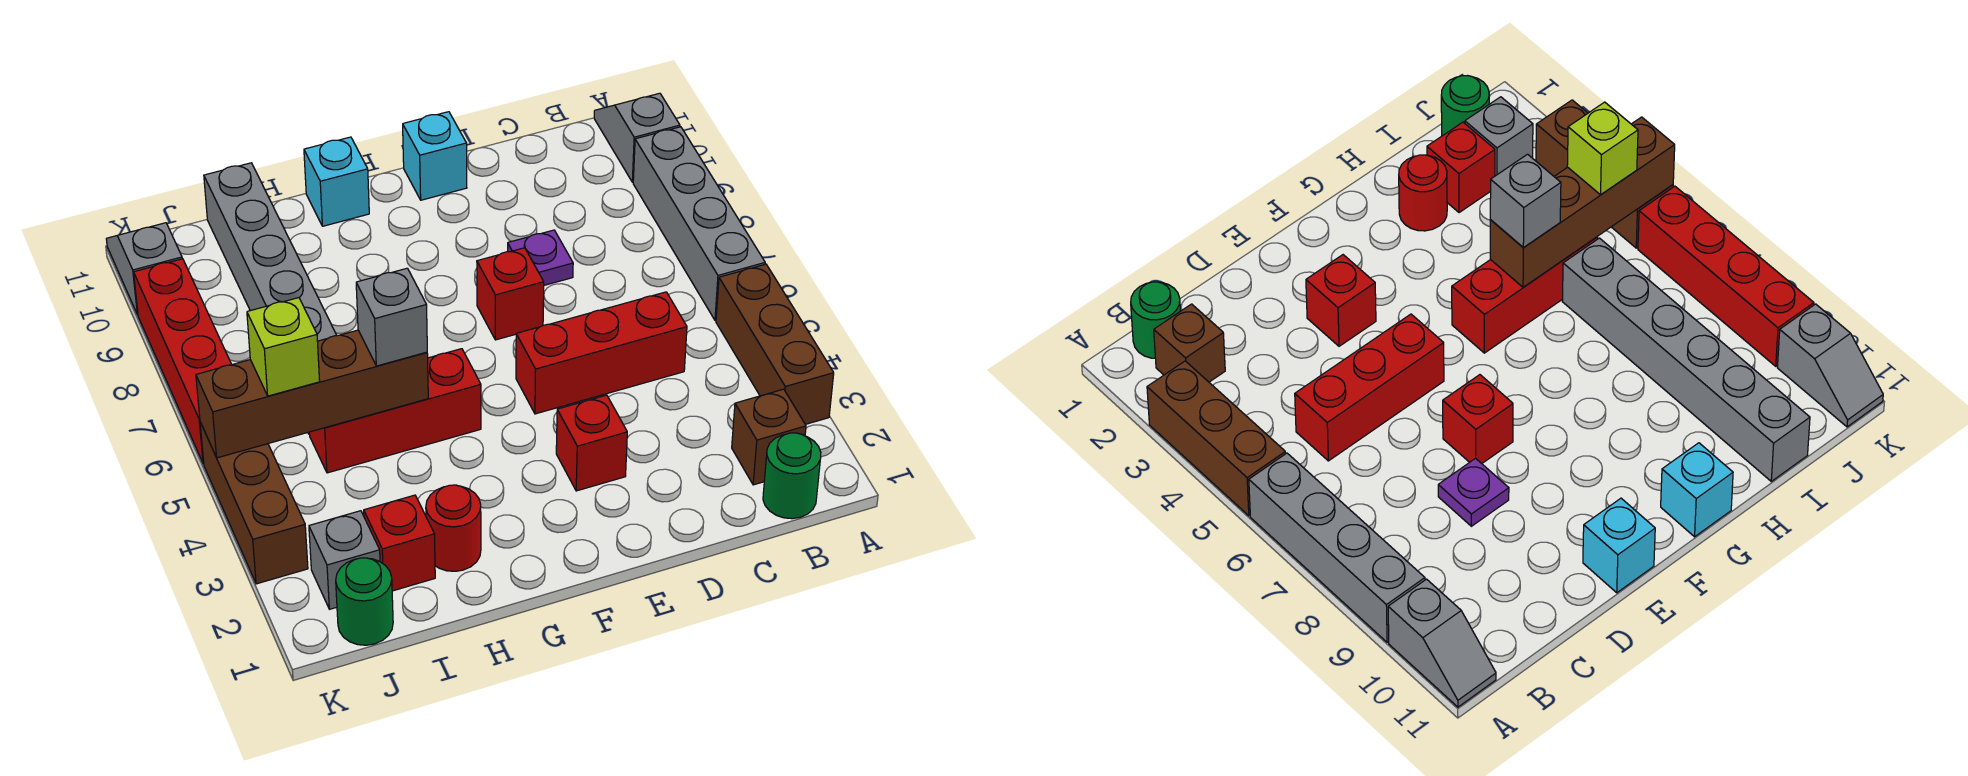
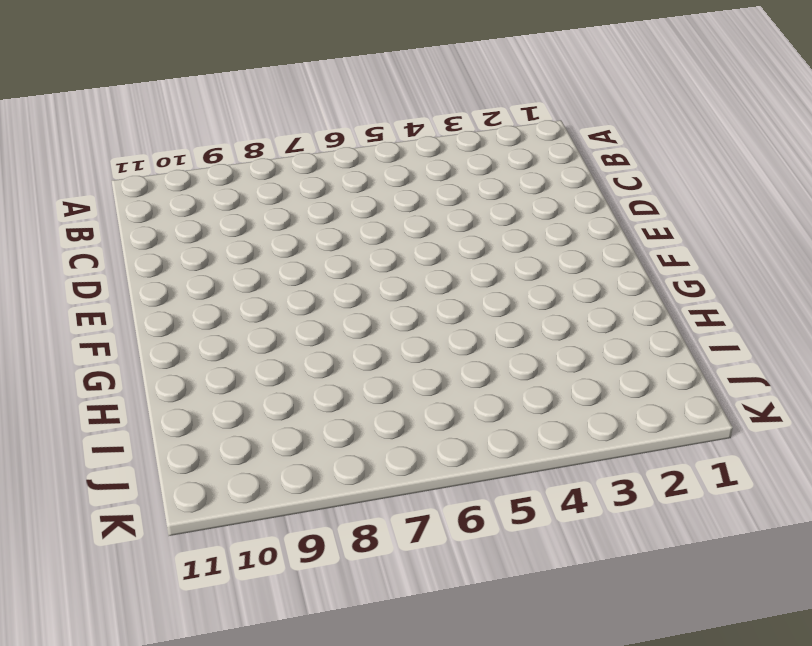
none -> brown brick A3:A5 level 1
none -> grey brick A6:A9 level 1
none -> grey slope A10:A11 level 1 top 10

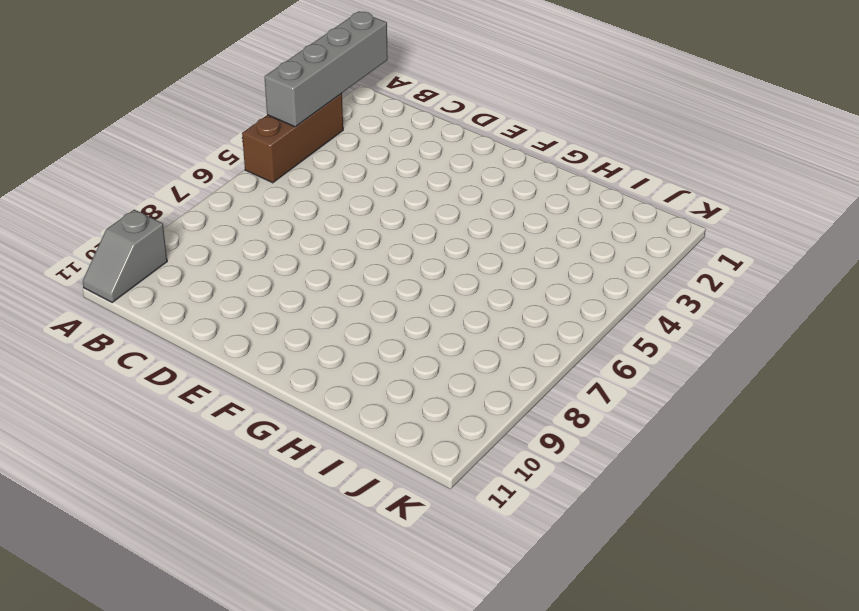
grey brick A1:A4 level 2 -> grey brick A6:A9 level 1
none -> green round brick B1 level 1
none -> brown brick B2 level 1
none -> red brick C5:E5 level 1

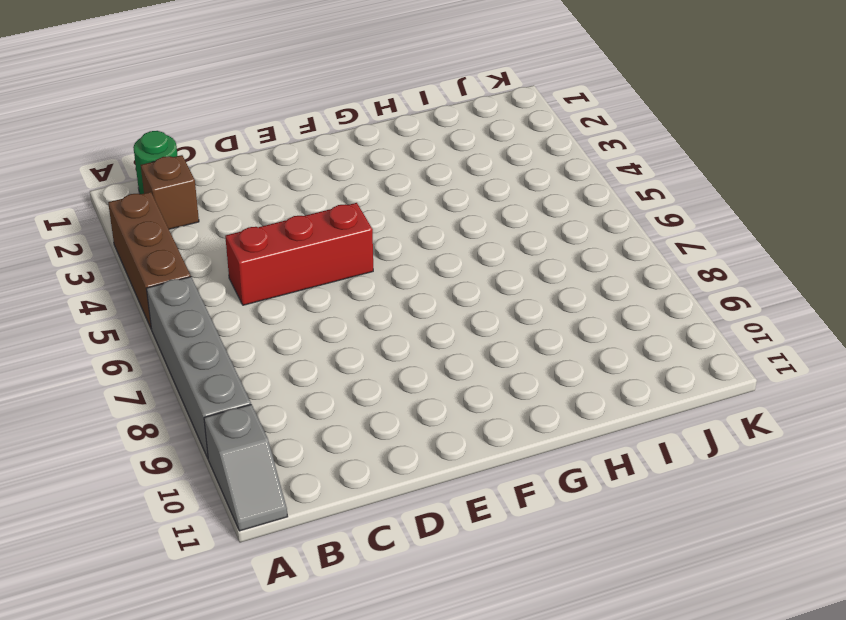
none -> purple plate D8 level 1
none -> red brick E3 level 1
none -> red brick E7 level 1

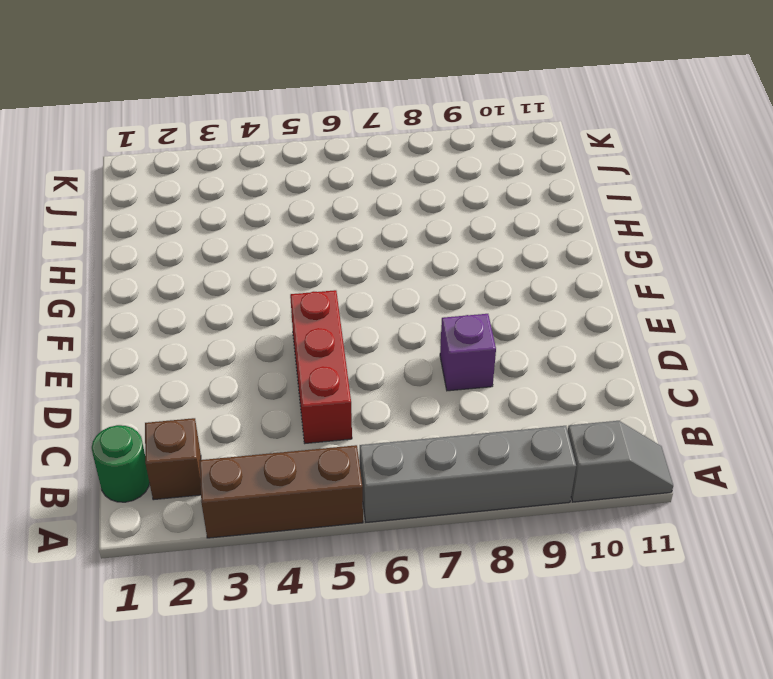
purple brick D8 level 1 -> purple plate D8 level 1
none -> red brick E3 level 1
none -> red brick E7 level 1
none -> cyan brick E11 level 1

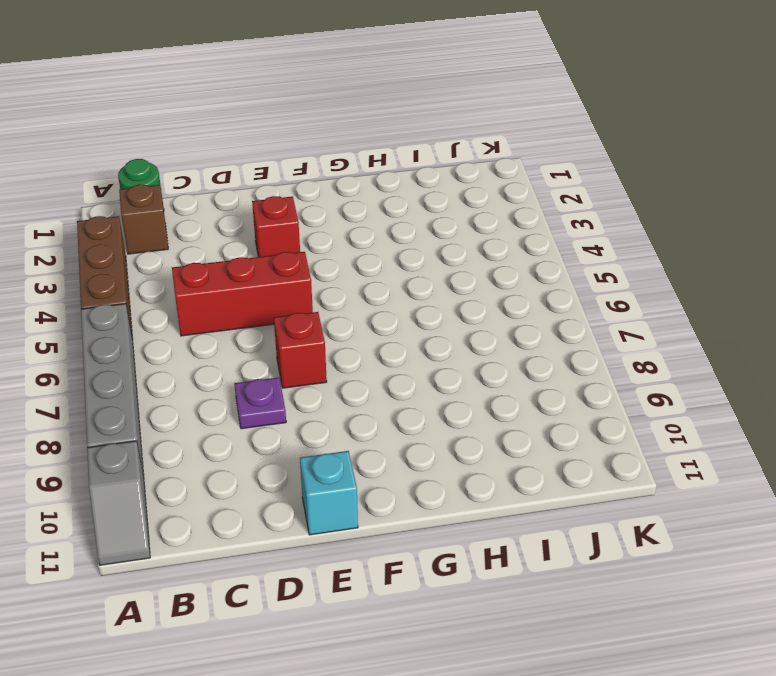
none -> red brick G5:I5 level 1
none -> cyan brick G11 level 1
none -> red round brick H2 level 1

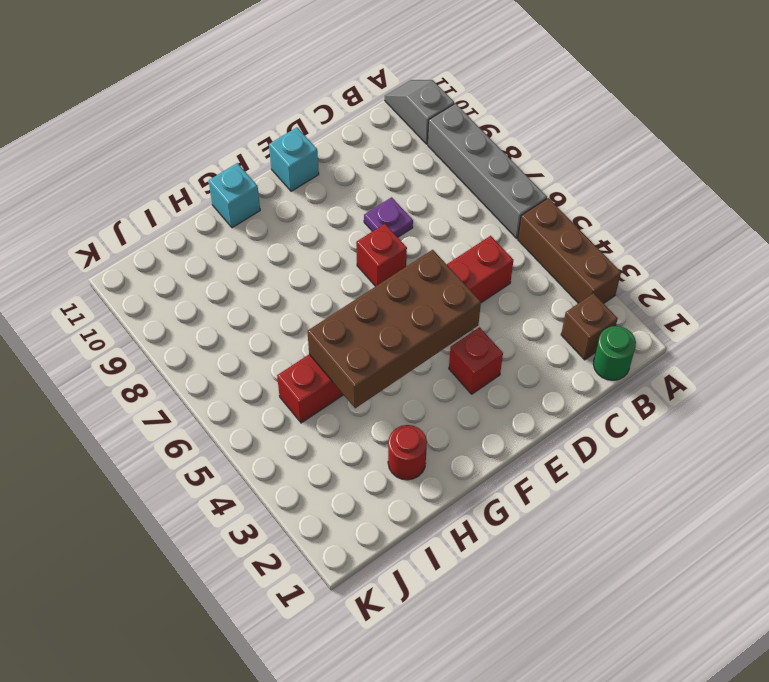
brown brick E4:H5 level 2 -> brown brick H5:K5 level 2
none -> red brick I2 level 1
none -> grey brick I6:I11 level 1
none -> green round brick J1 level 1

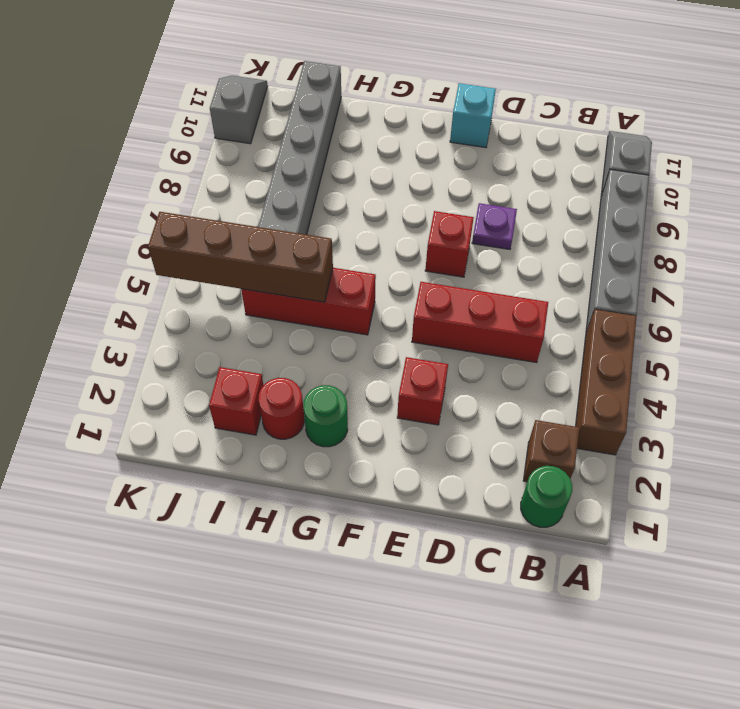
green round brick G2 level 1 -> green round brick J1 level 1
none -> cyan brick G11 level 1
none -> grey brick J2 level 1
none -> brown brick K3:K5 level 1

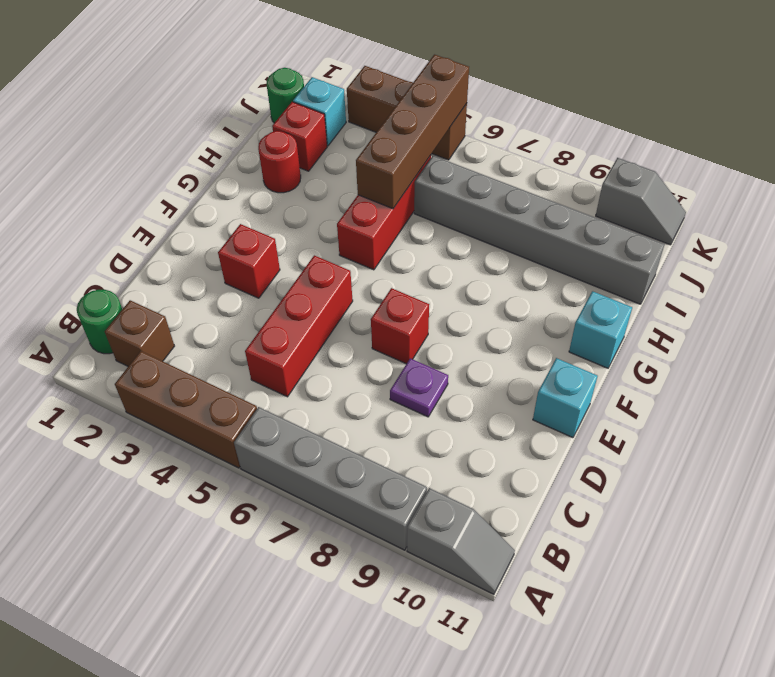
cyan brick J2 level 1 -> grey brick J2 level 1
none -> red brick K6:K9 level 1
none -> grey brick H5 level 3
none -> lime brick J5 level 3

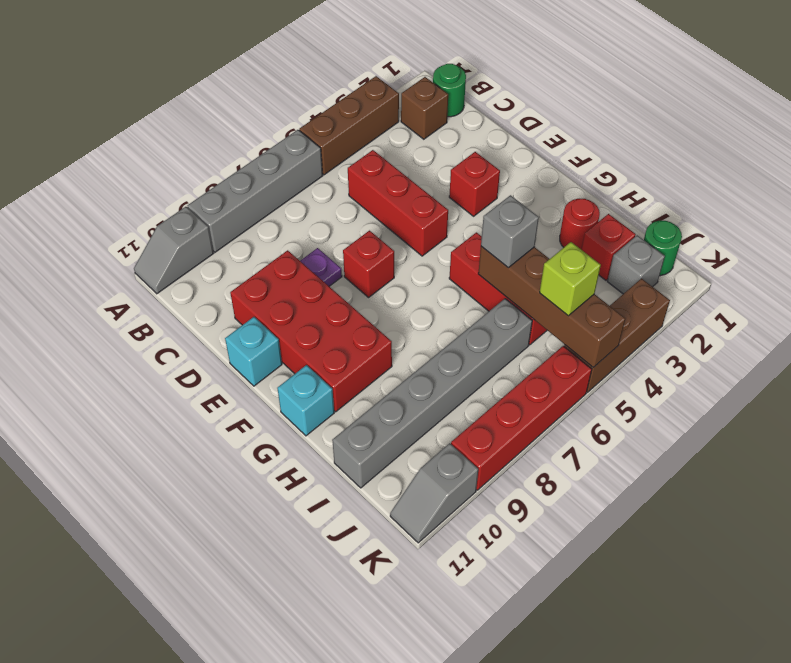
red brick D9:G10 level 1 -> none

